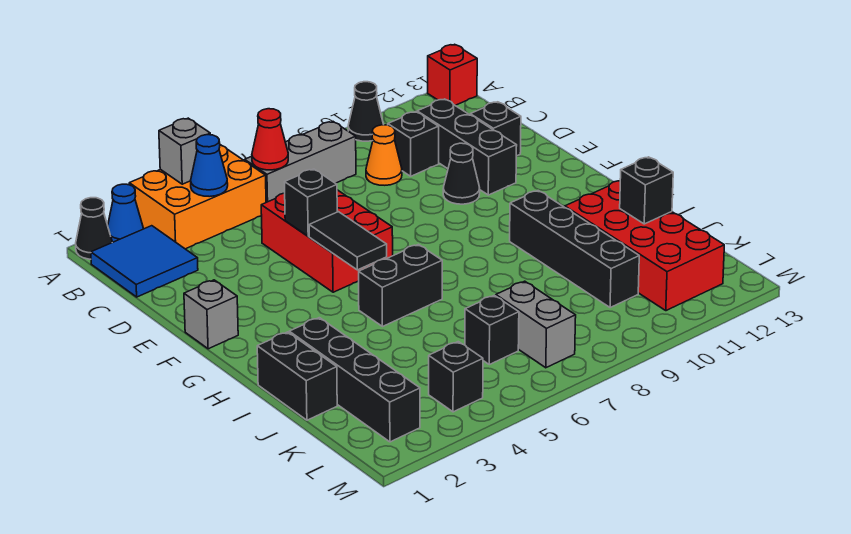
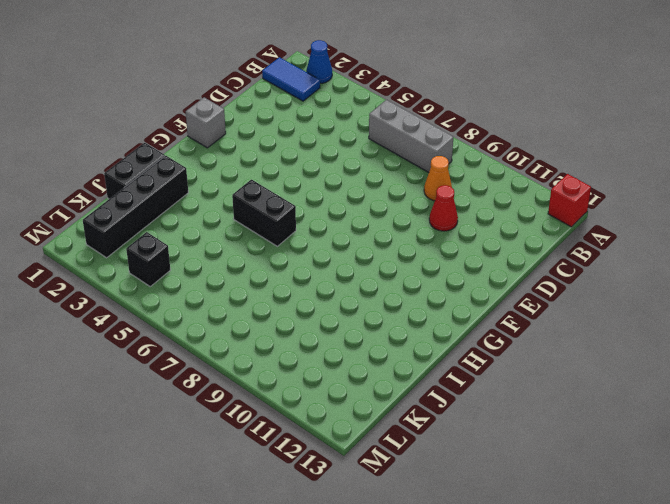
blue tile B1:B2 level 1 -> blue tile B1:C2 level 1
red cone D10 level 1 -> red cone B6 level 2
none -> black cone A1 level 1
none -> orange brick A3:B5 level 1
none -> black cone A10 level 1

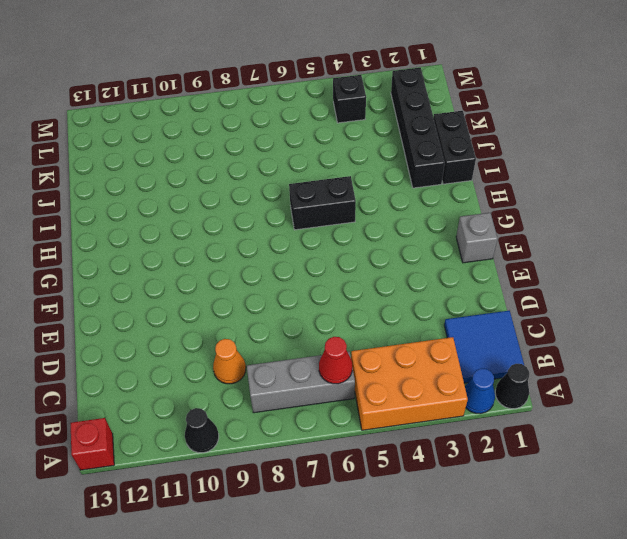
none -> black brick C10 level 1
none -> black brick C11:E11 level 1
none -> red brick D5:F6 level 1

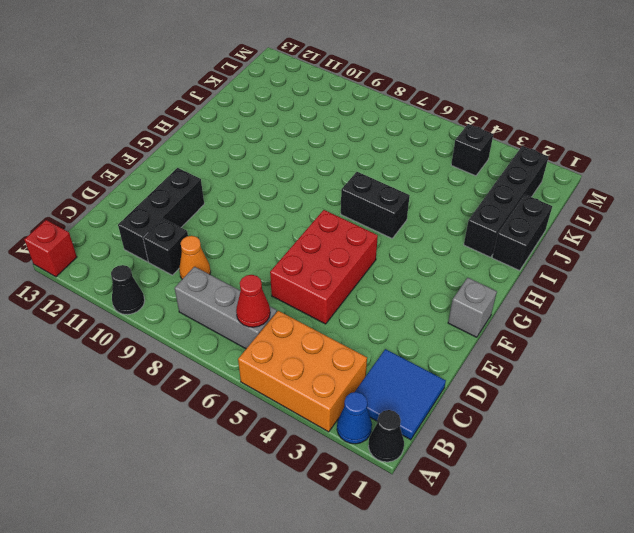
none -> black brick D12 level 1
none -> black cone E10 level 1
none -> black brick H10:K10 level 1

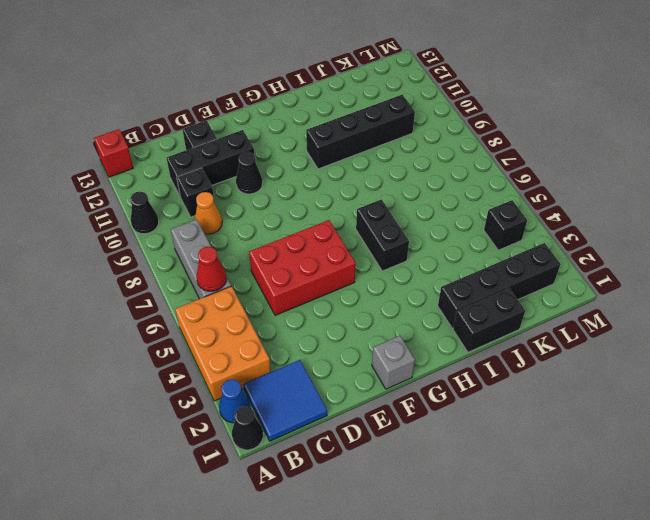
none -> red brick I11:L12 level 1
none -> black brick K6 level 1
none -> grey brick K7:L7 level 1

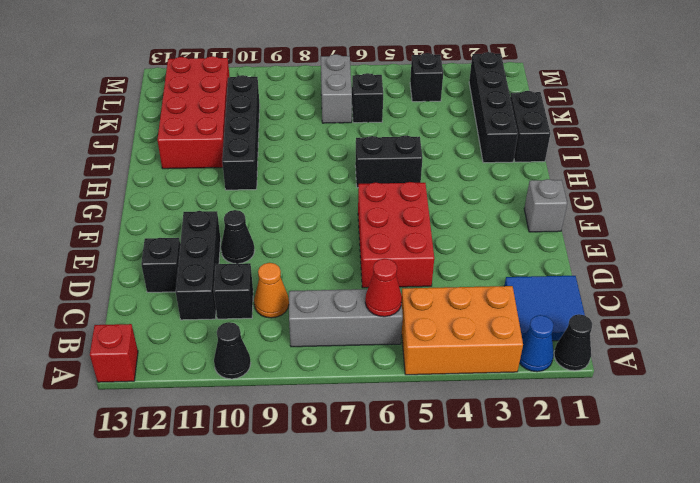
none -> grey brick A4 level 2
none -> blue cone B4 level 2
none -> black brick E5 level 2

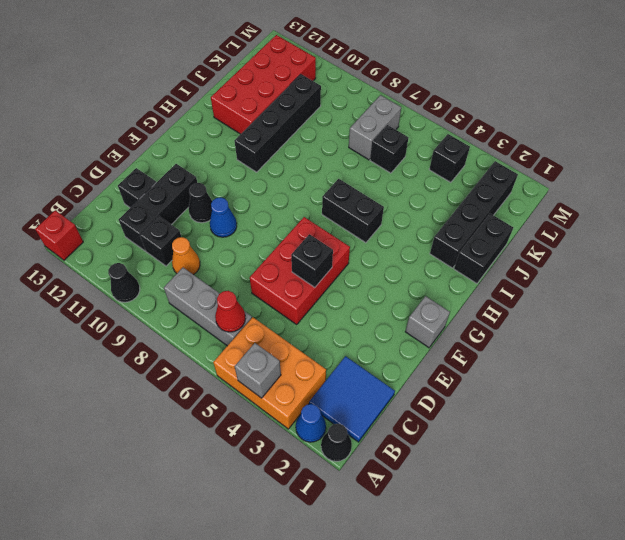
blue cone E9 level 1 -> blue cone B4 level 2
none -> black tile F5:G5 level 2
none -> black brick J12 level 2

